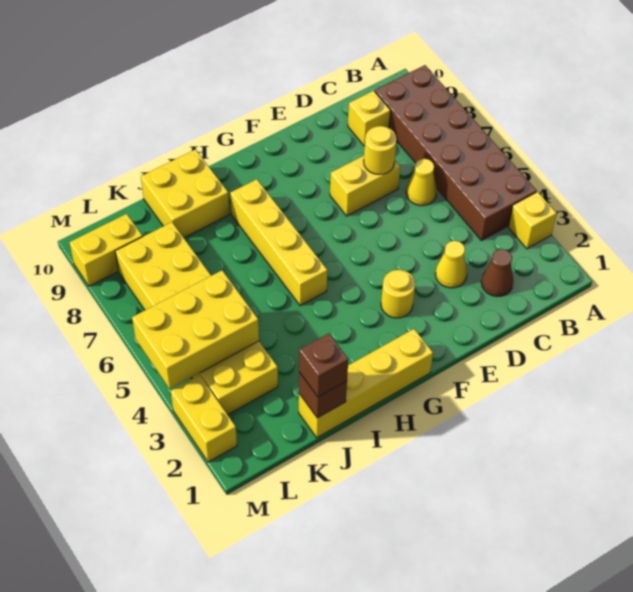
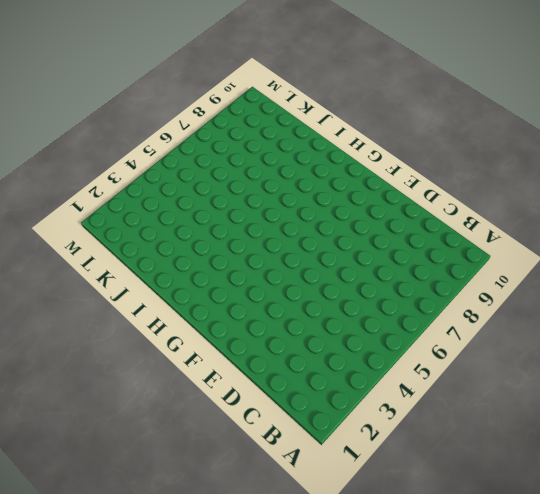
none -> yellow brick A3 level 1
none -> brown brick A4:B9 level 1
none -> brown cone C2 level 1

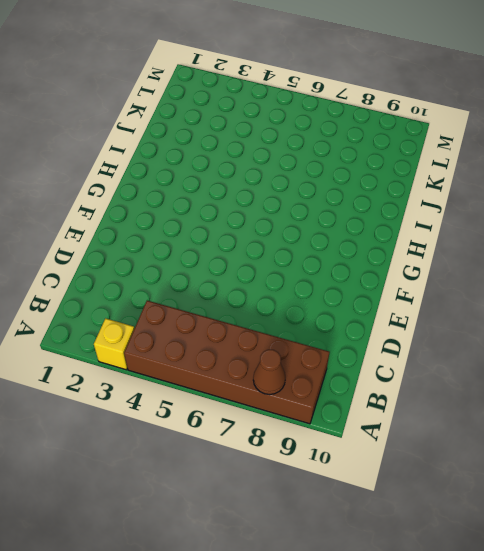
brown cone A8 level 2 -> brown cone C2 level 1
none -> yellow cone C6 level 1
none -> yellow brick C9 level 1
none -> yellow cone D3 level 1

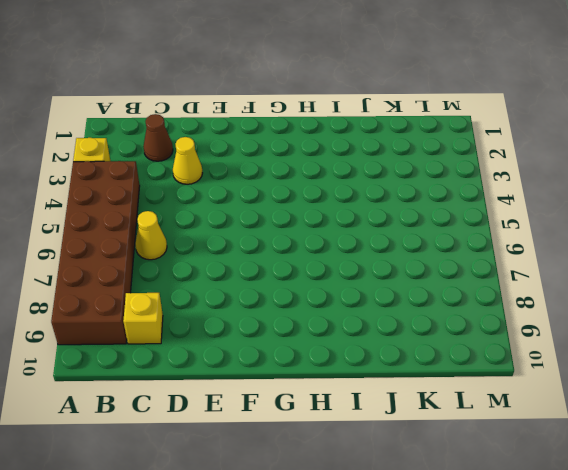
none -> yellow brick D7:E7 level 1
none -> yellow round brick F3 level 1
none -> yellow brick G1:J1 level 1

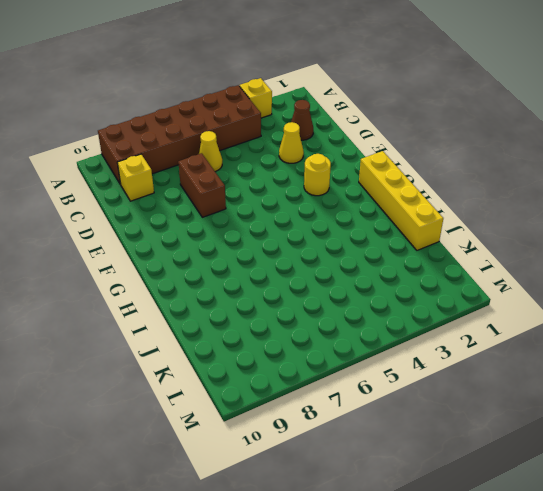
brown brick D7:E7 level 1 -> yellow brick D7:E7 level 1
none -> yellow brick H5:H8 level 1
none -> yellow brick I9:J10 level 1
none -> yellow brick K3:L8 level 1

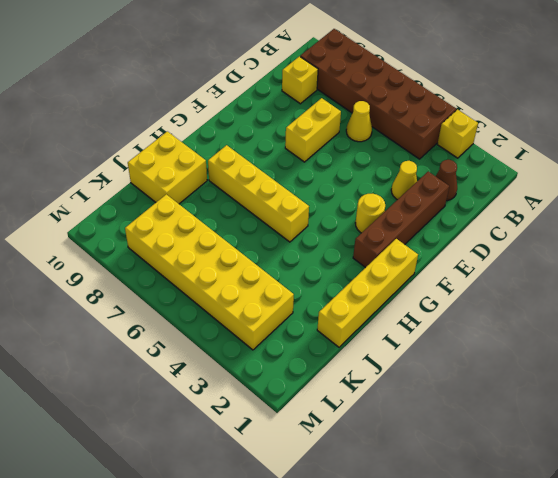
brown brick D2:G2 level 1 -> none
none -> yellow brick L9:M9 level 1
none -> yellow brick M2:M3 level 1
none -> yellow round brick D7 level 2

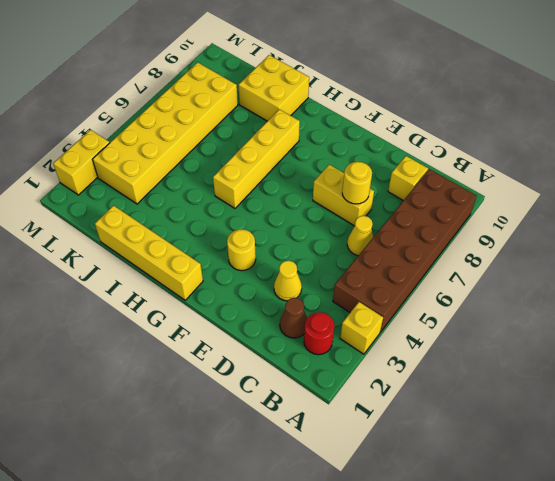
red round brick B2 level 1 -> none
none -> yellow brick L9:M9 level 1
none -> brown brick J1 level 2
none -> yellow brick K4:M5 level 2

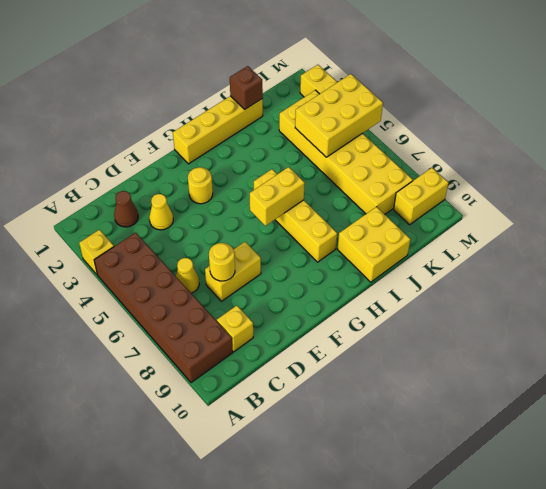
yellow brick G6:H6 level 2 -> none
none -> brown brick J1 level 3

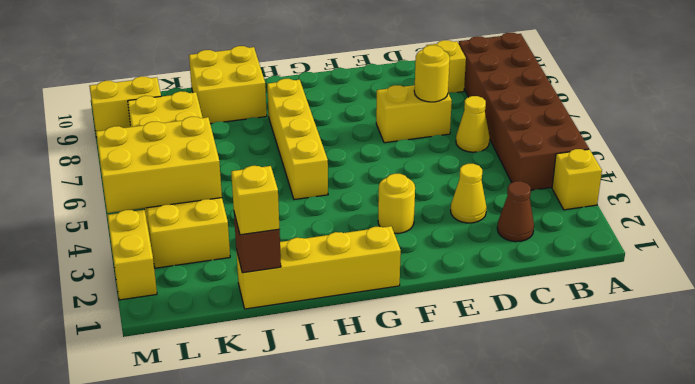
yellow brick J1 level 3 -> brown brick J1 level 3

